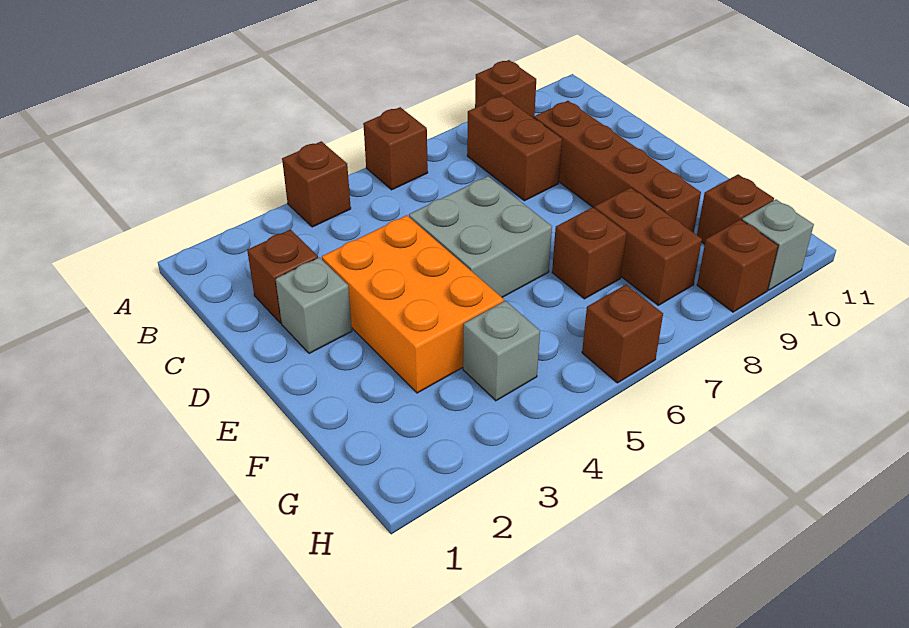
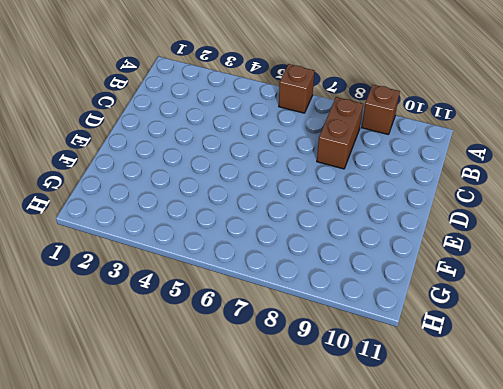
none -> brown brick A4 level 1
none -> brown brick C2 level 1
none -> brown brick C9:F9 level 1

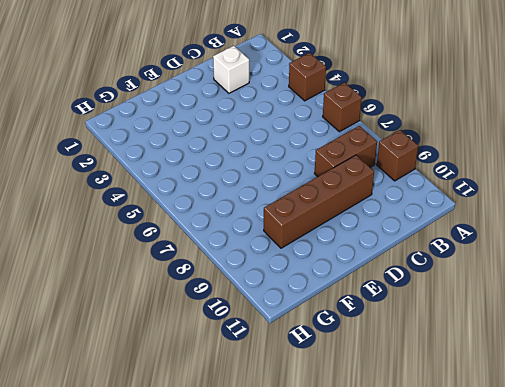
white brick C2 level 1 -> brown brick C2 level 1
none -> grey brick D2 level 1
none -> orange brick D3:F4 level 1
none -> grey brick D5:E6 level 1

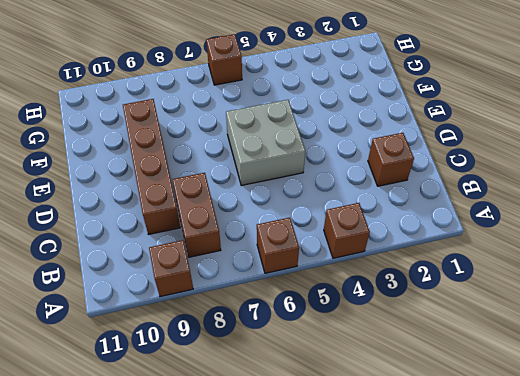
none -> grey brick D2 level 1
none -> orange brick D3:F4 level 1
none -> brown brick F7 level 1

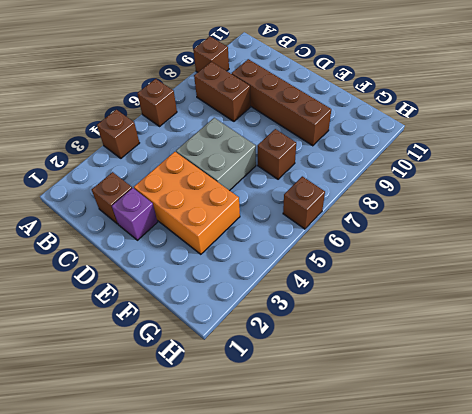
purple brick D2 level 1 -> grey brick D2 level 1
none -> brown brick F8:G8 level 1
none -> grey brick G4 level 1
none -> brown brick G10 level 1

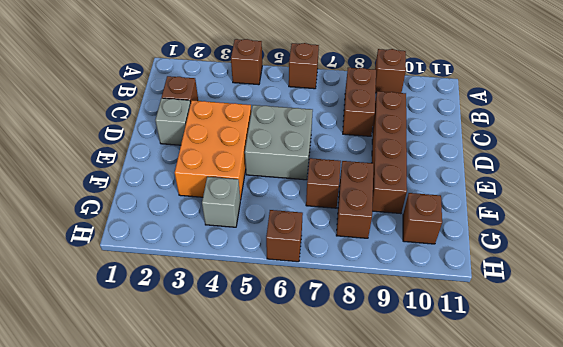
none -> brown brick H9 level 1
none -> grey brick H10 level 1

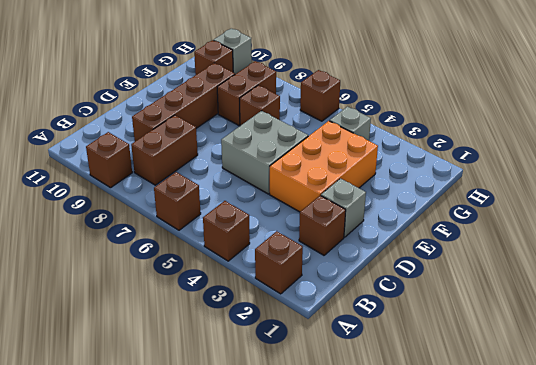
brown brick A2 level 1 -> brown brick H9 level 1

